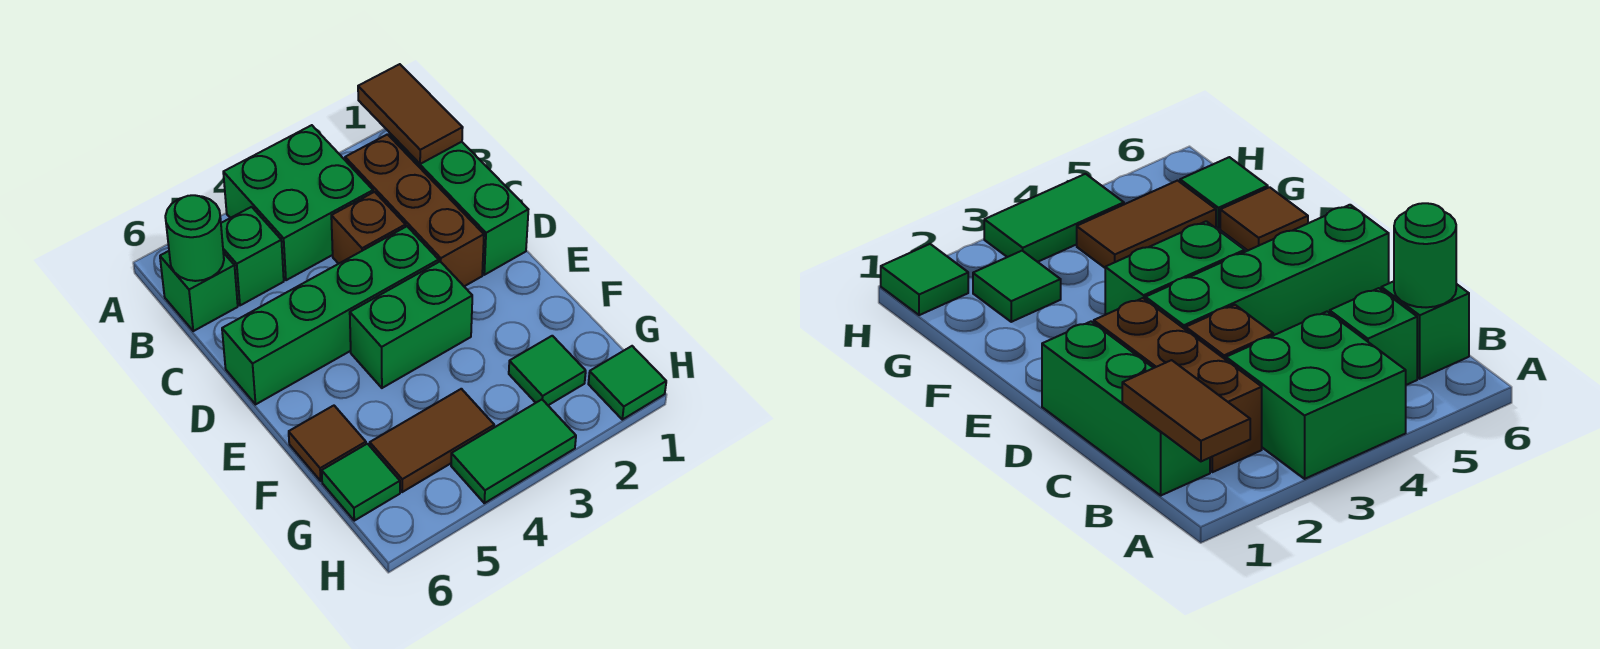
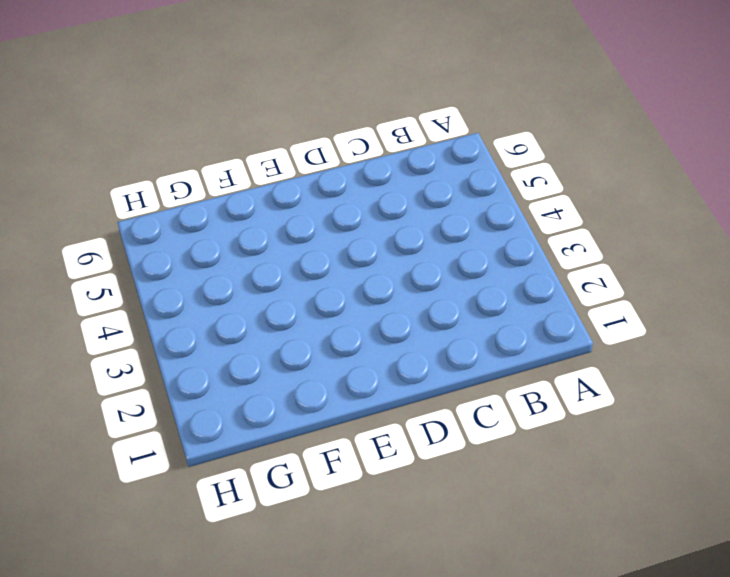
none -> green brick A3:B4 level 1
none -> green brick B1:D1 level 1
none -> brown brick B2:D2 level 1

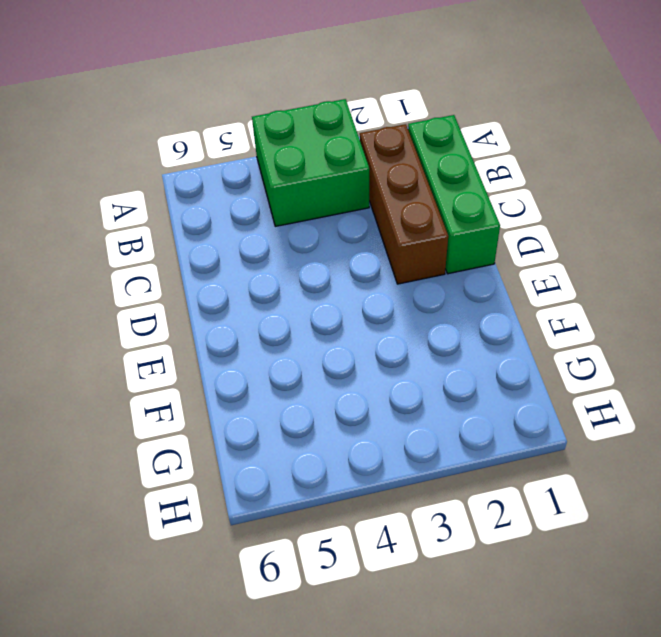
none -> green brick B5 level 1
none -> green brick B6 level 1
none -> brown brick C3 level 1

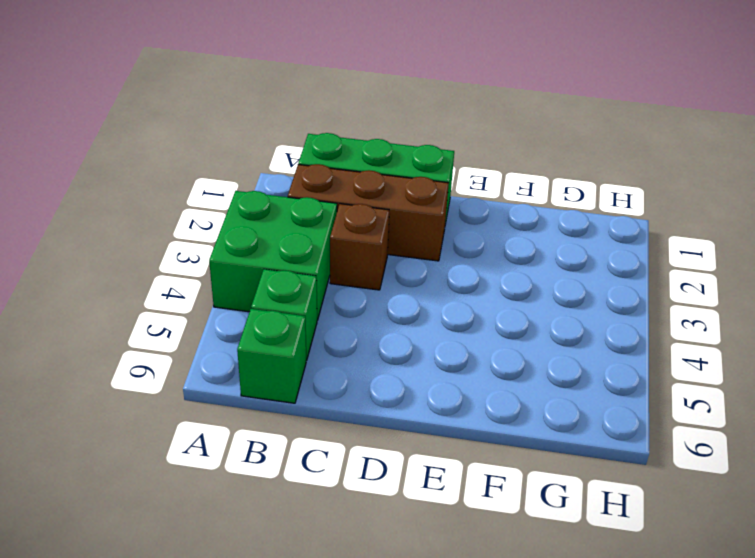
none -> green brick D3:D6 level 1
none -> green brick E3:E4 level 1
none -> brown tile F6 level 1

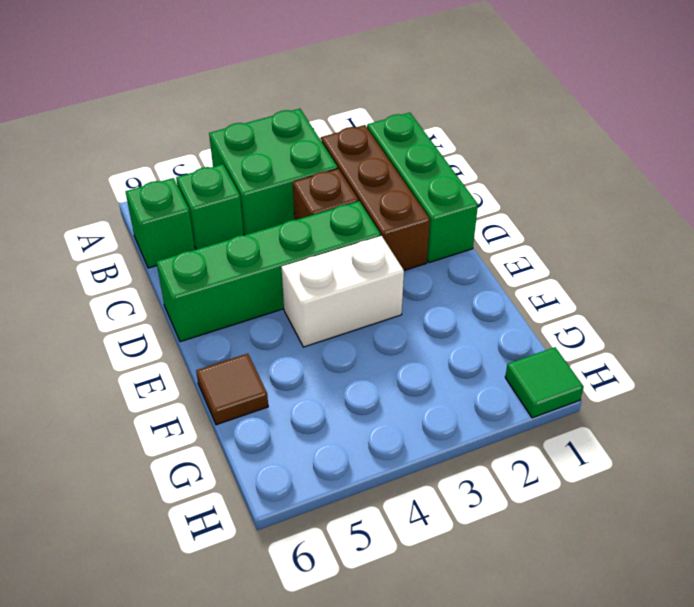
white brick E3:E4 level 1 -> green brick E3:E4 level 1
none -> green tile G2 level 1
none -> brown tile G4:G5 level 1
none -> green tile G6 level 1

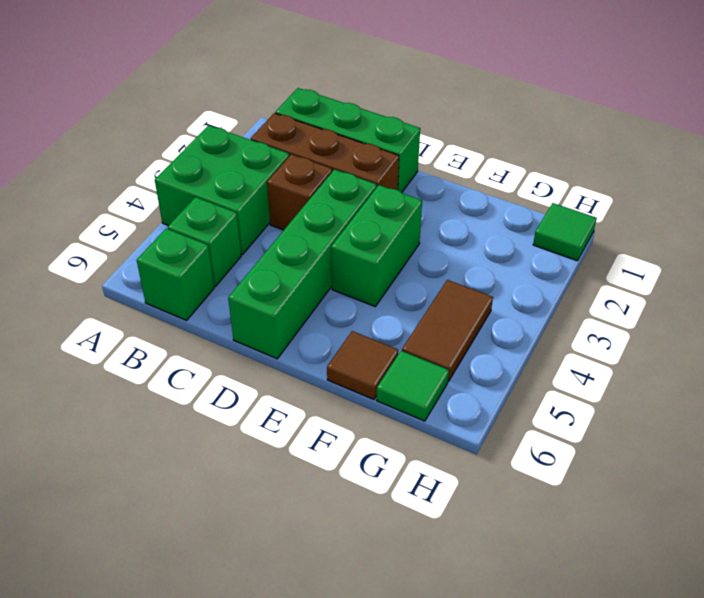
none -> green tile G2 level 1
none -> green tile H3:H4 level 1
none -> brown tile A1:B1 level 2

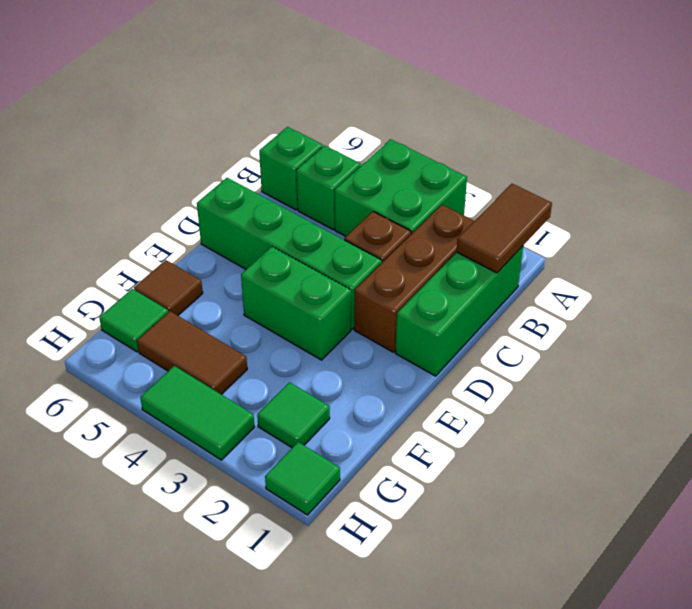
none -> green round brick B6 level 2

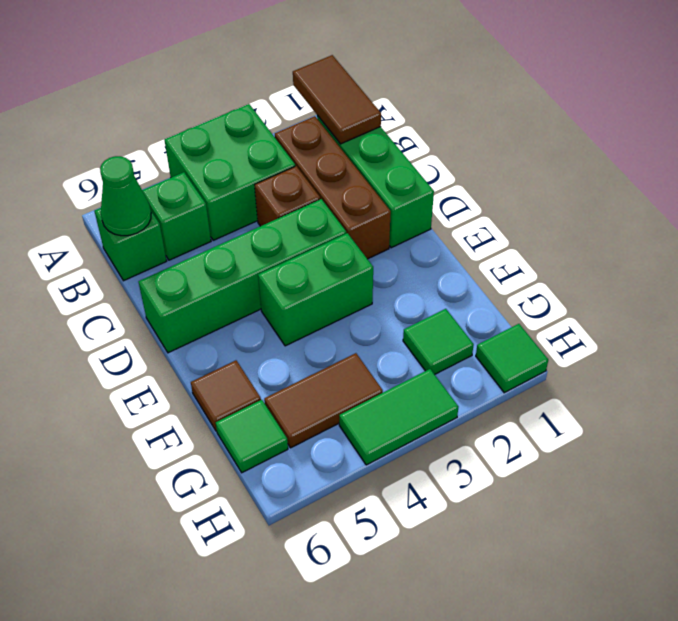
green cone B6 level 2 -> green round brick B6 level 2

